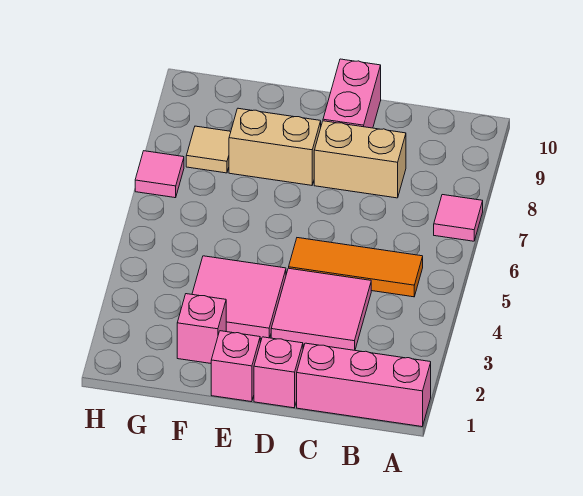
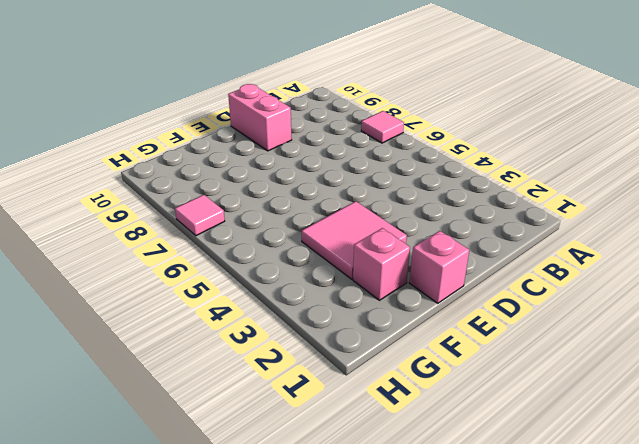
none -> pink brick A1:C1 level 1
none -> orange tile B5:D5 level 1
none -> pink tile C3:D4 level 1

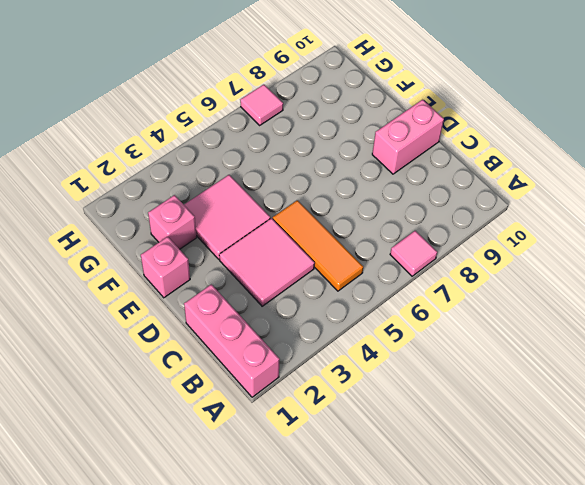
none -> tan brick C8:D8 level 1
none -> pink brick D1 level 1
none -> tan brick E8:F8 level 1

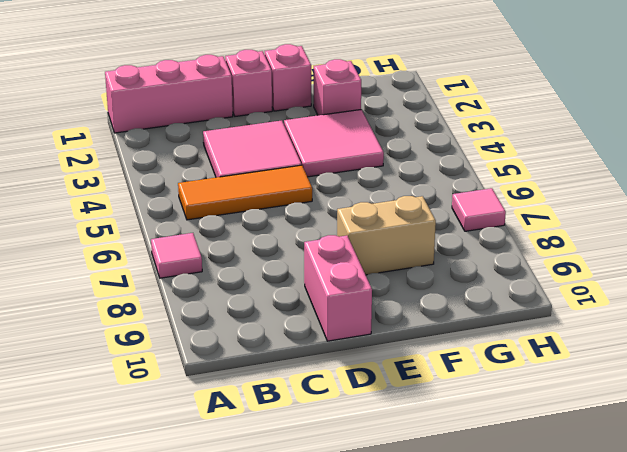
none -> tan brick C8:D8 level 1
none -> tan tile G8 level 1

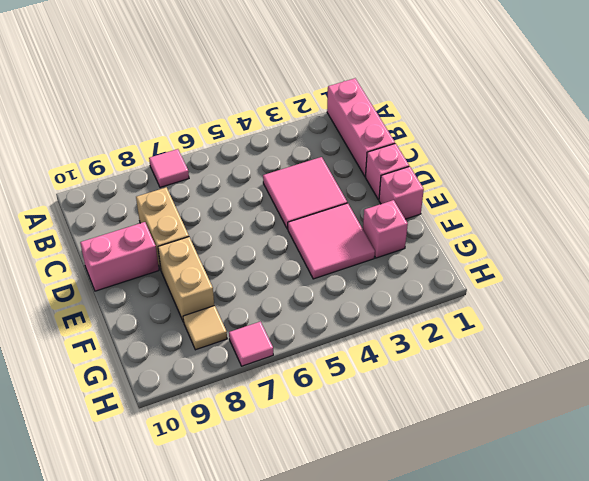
none -> orange tile B5:D5 level 1

